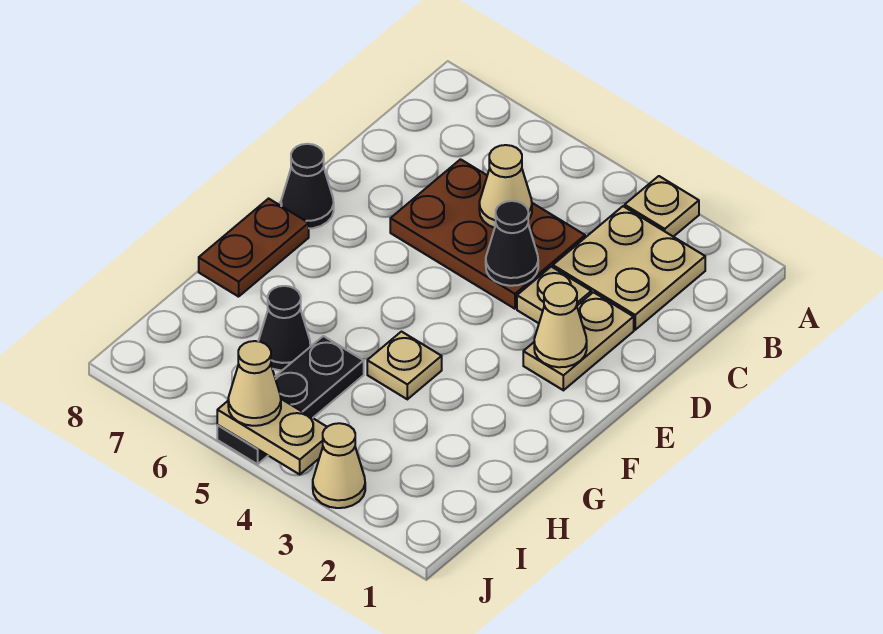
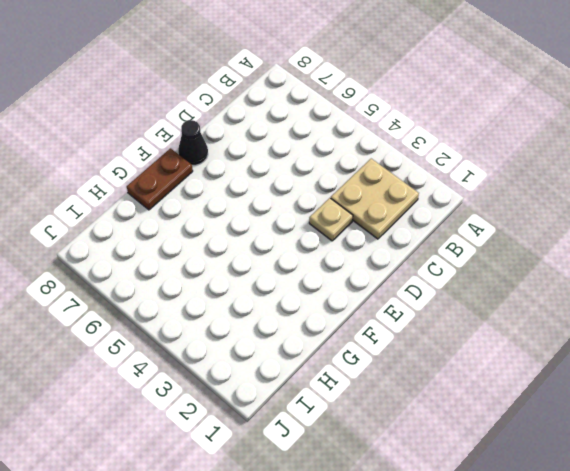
none -> tan plate A3 level 1
none -> brown plate C4:D6 level 1
none -> tan plate D2:E2 level 1

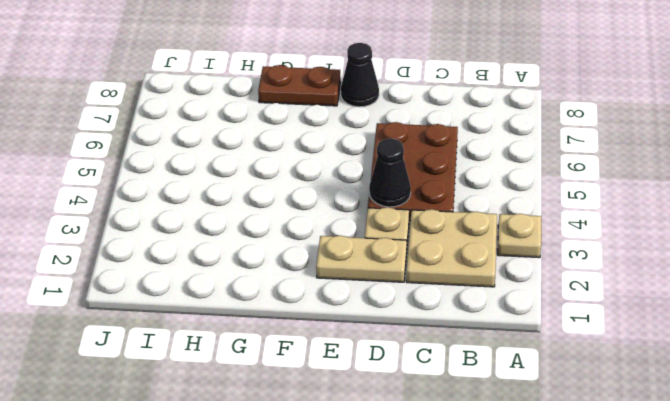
none -> tan plate G4 level 1
none -> black plate H5:J5 level 1
none -> black cone H6 level 1

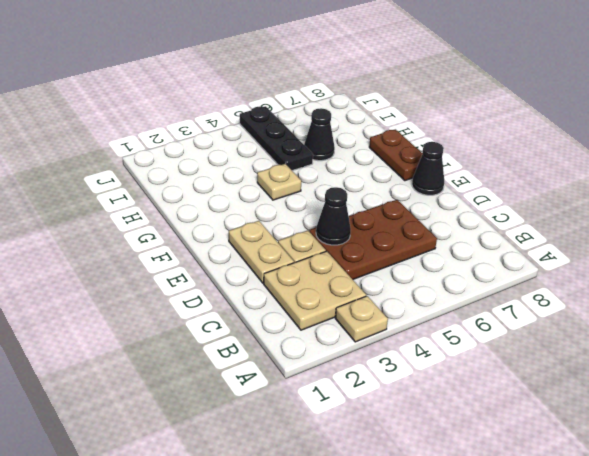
none -> tan cone J3 level 1
none -> tan cone C5 level 2
none -> tan cone E2 level 2

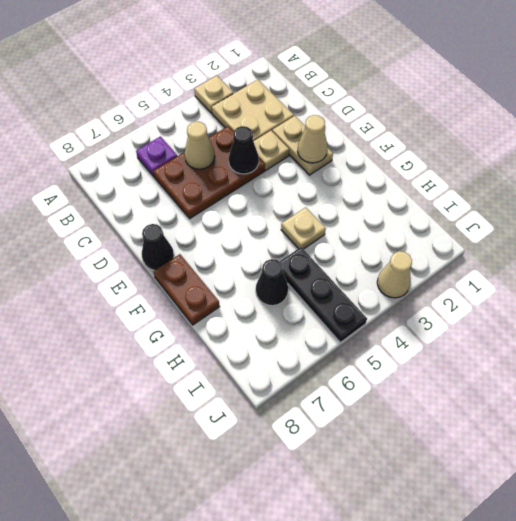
purple plate B6 level 1 -> none
none -> tan plate J4:J5 level 2
none -> tan cone J5 level 3

